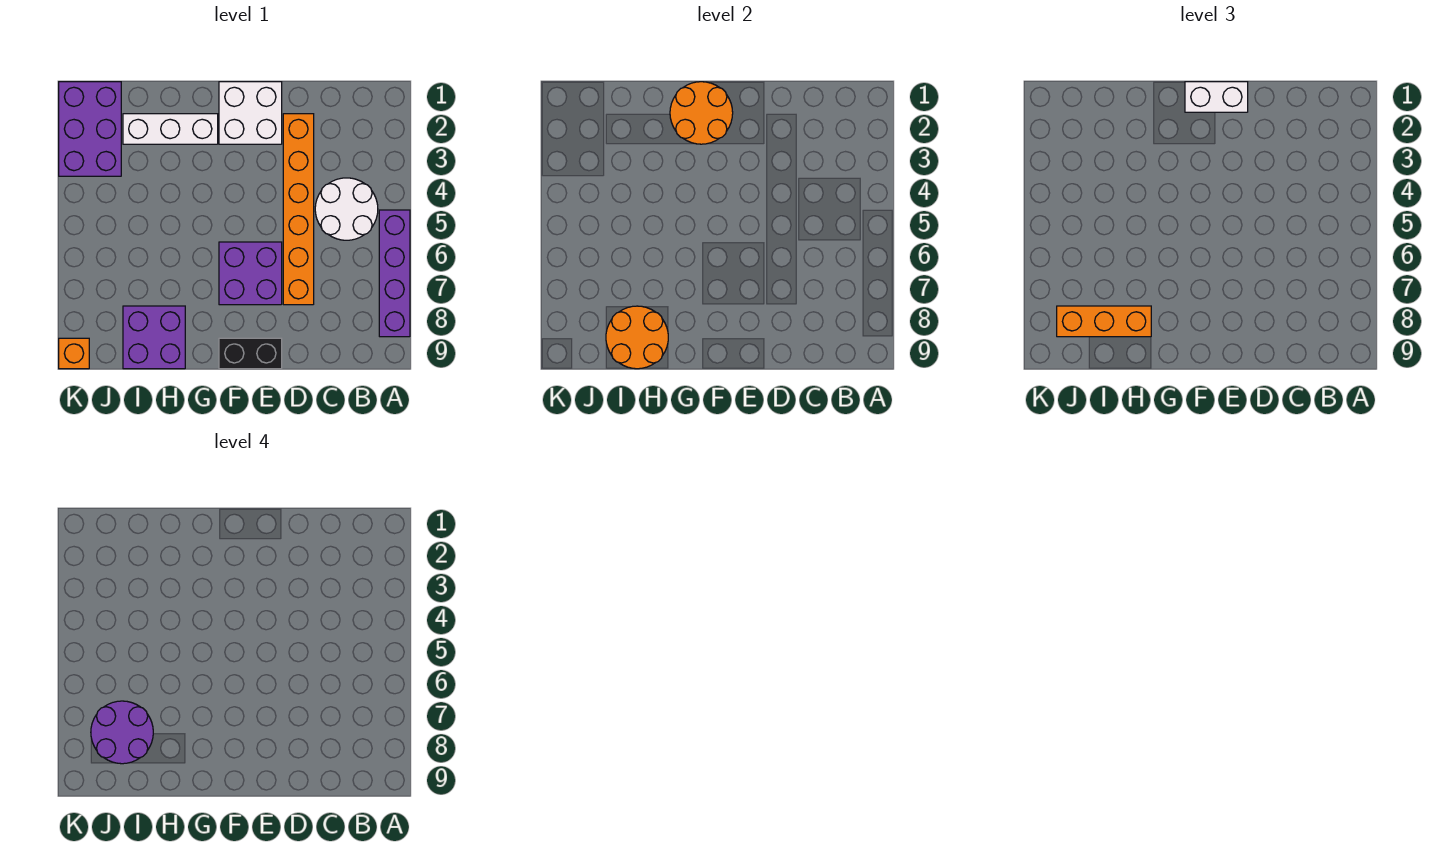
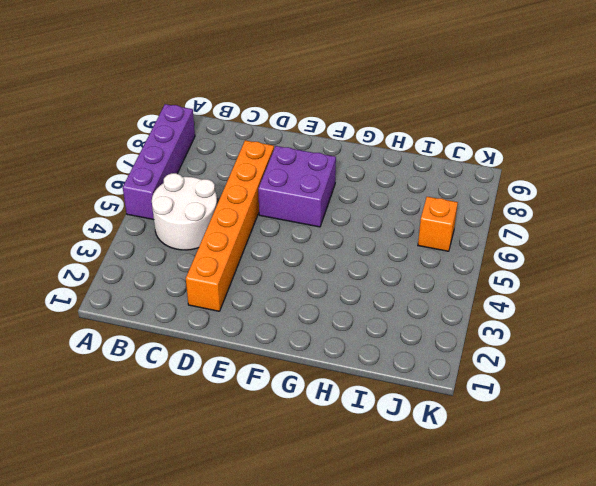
orange brick J6 level 1 -> orange brick K9 level 1
none -> white brick E1:F2 level 1
none -> black brick E9:F9 level 1
none -> white brick G2:I2 level 1

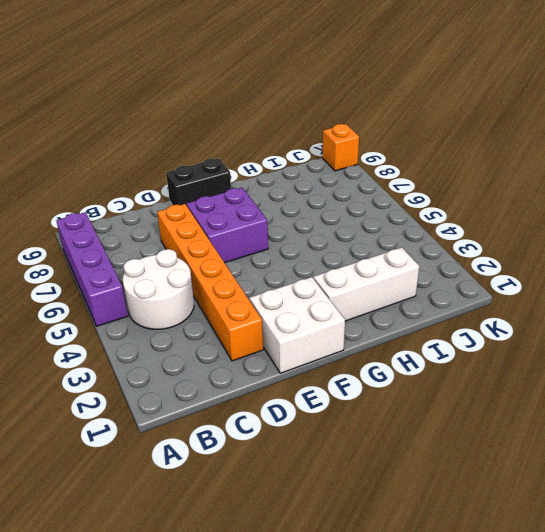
none -> purple brick H8:I9 level 1
none -> purple brick J1:K3 level 1
none -> orange round brick F1:G2 level 2

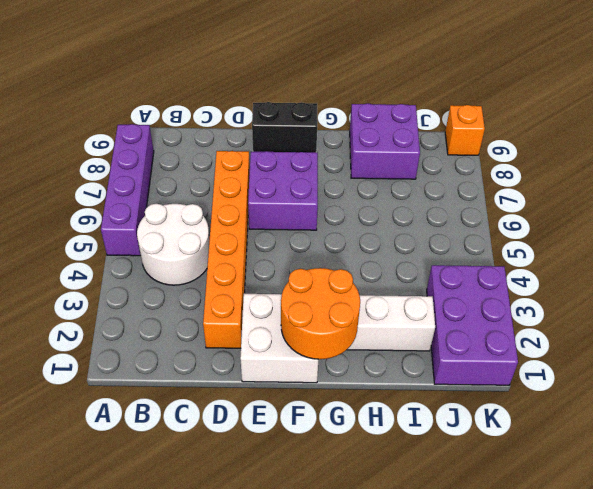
none -> orange round brick H8:I9 level 2
none -> white brick E1:F1 level 3
none -> orange brick H8:J8 level 3

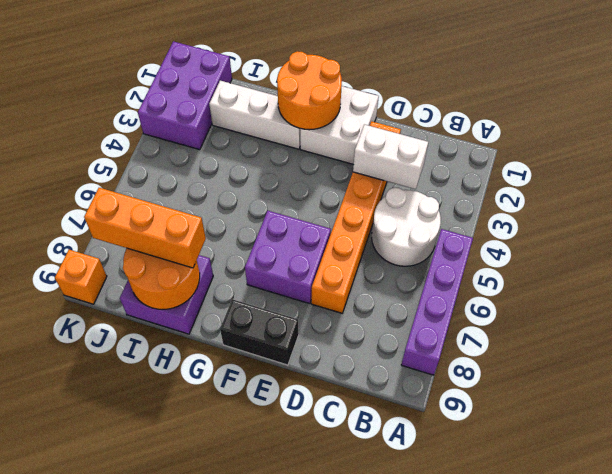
white brick C3:D3 level 2 -> white brick E1:F1 level 3
none -> purple round brick I7:J8 level 4

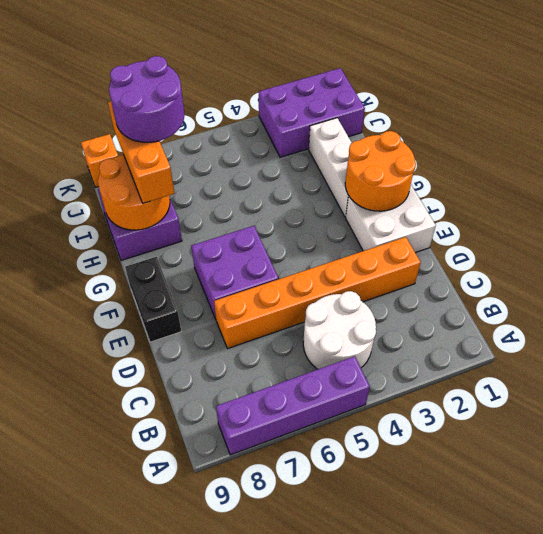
none -> white brick E1:F1 level 3

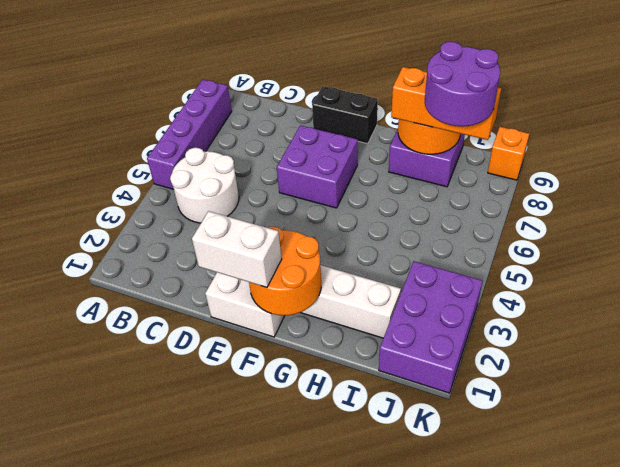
none -> orange brick D2:D7 level 1

